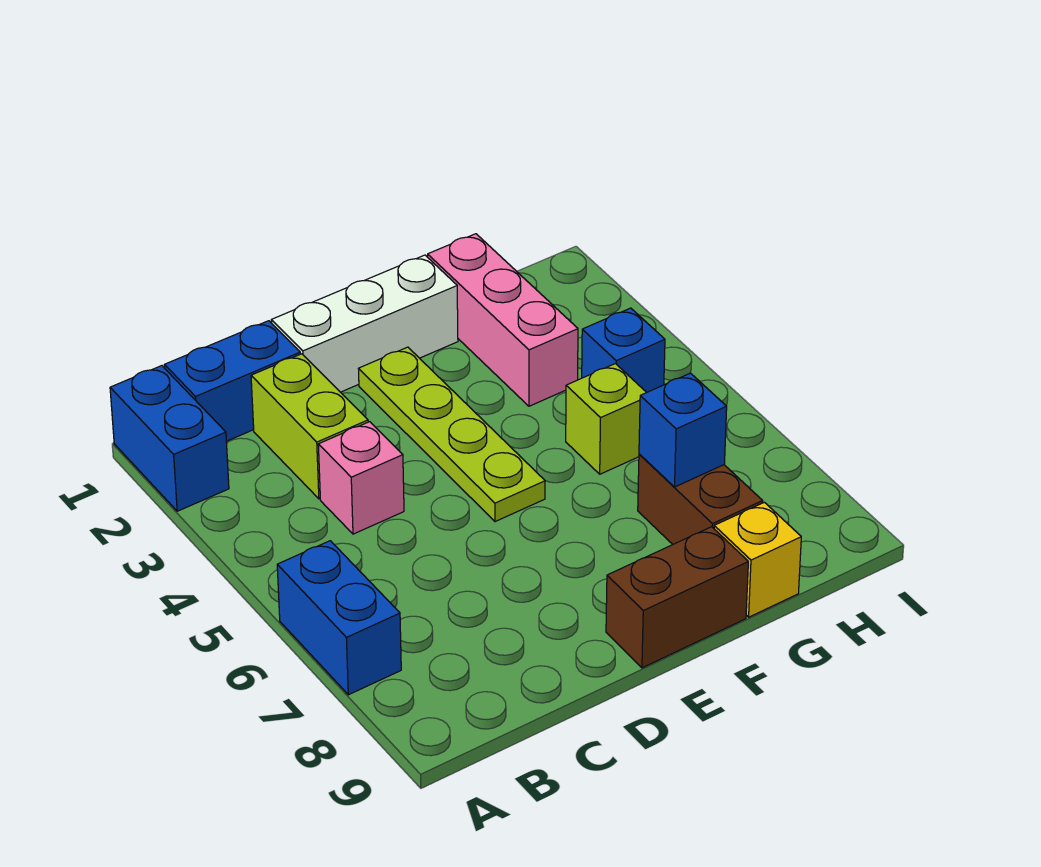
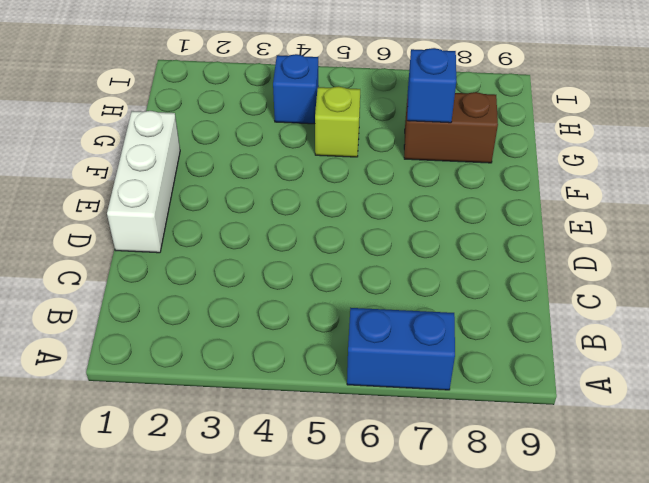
none -> blue brick A1:A2 level 1
none -> blue brick B1:C1 level 1
none -> lime brick C2:C3 level 1

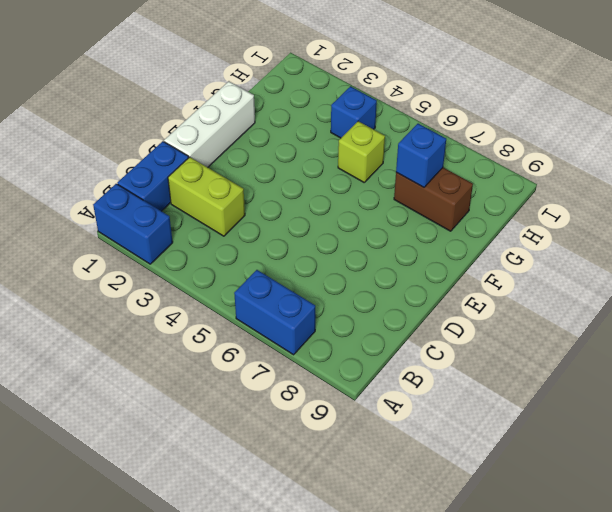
none -> pink brick C4 level 1
none -> lime plate E2:E5 level 1
none -> brown brick E9:F9 level 1

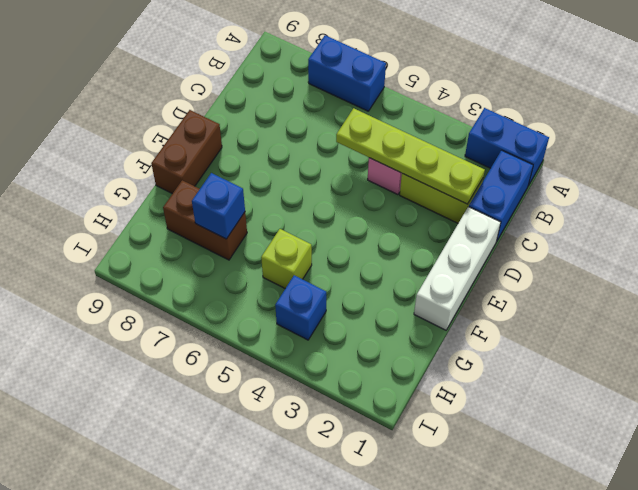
lime plate C2:C5 level 2 -> lime plate E2:E5 level 1
none -> pink brick G1:G3 level 1
none -> yellow brick G9 level 1

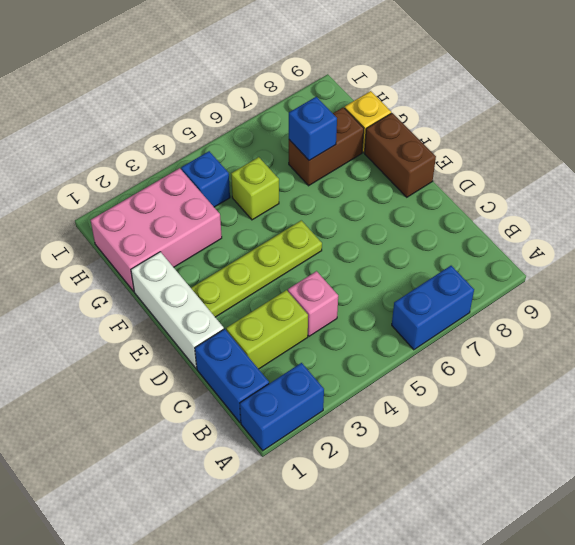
pink brick G1:H3 level 1 -> pink brick G1:G3 level 1

